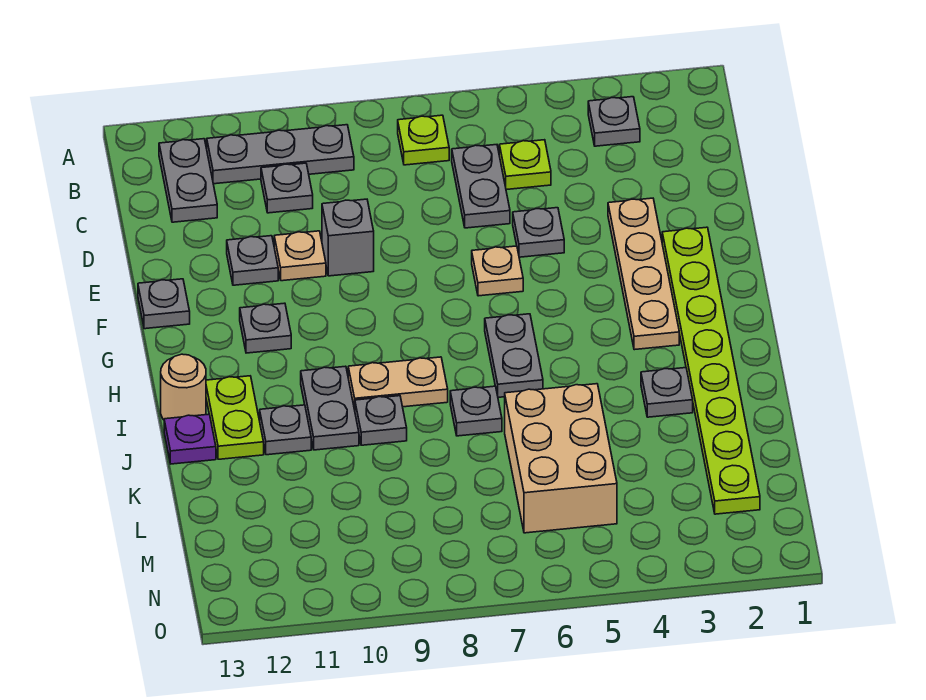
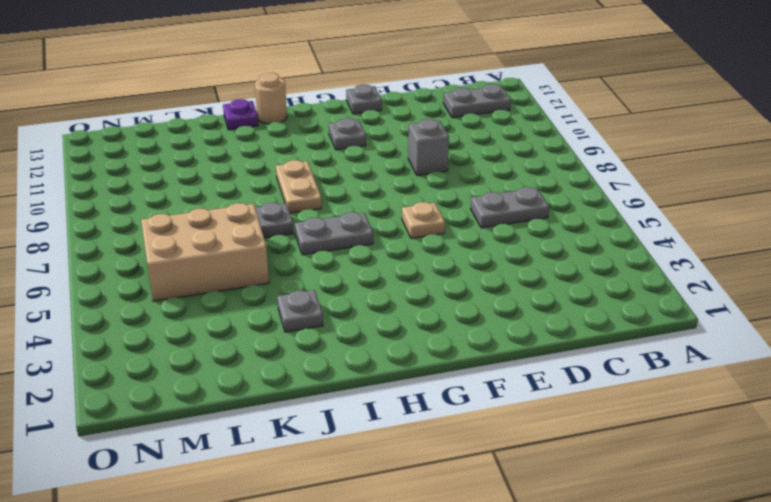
none -> grey plate B3 level 1
none -> lime plate B7 level 1
none -> grey plate B9:B11 level 1

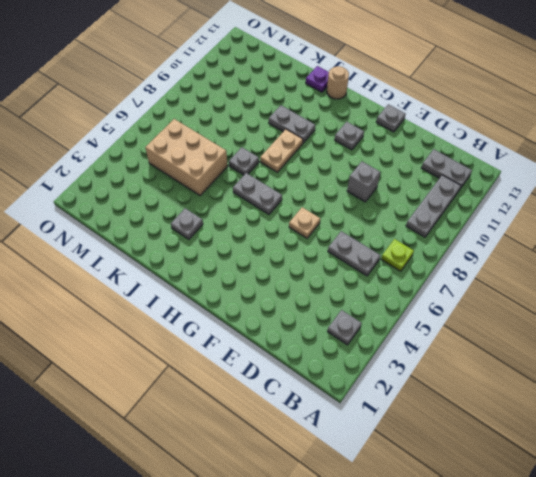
none -> lime plate C5 level 1
none -> grey plate C10 level 1
none -> tan plate E3:H3 level 1

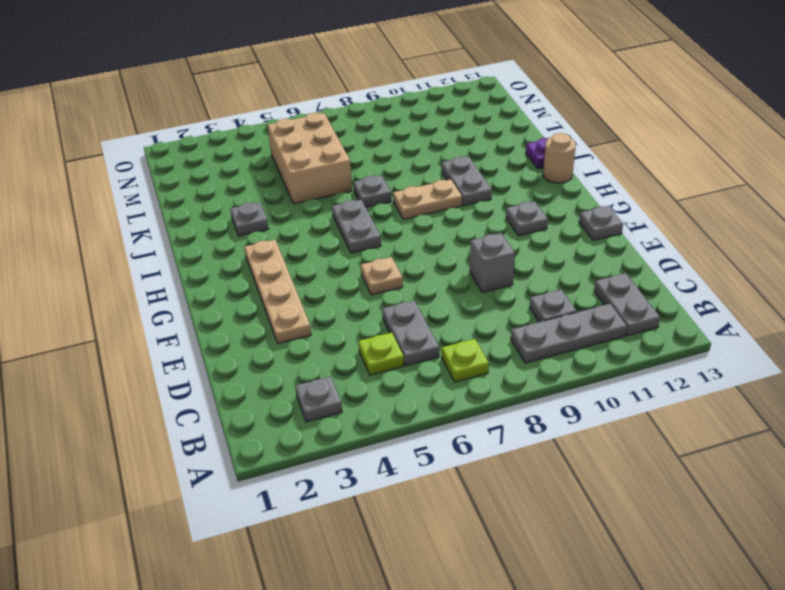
none -> grey plate E5 level 1
none -> tan plate E10 level 1
none -> grey plate E11 level 1

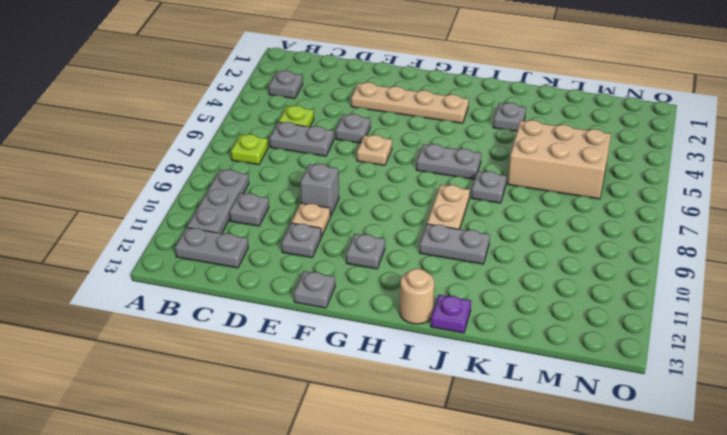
none -> lime plate F2:M2 level 1
none -> lime plate I12:J12 level 1
none -> grey plate J9 level 1

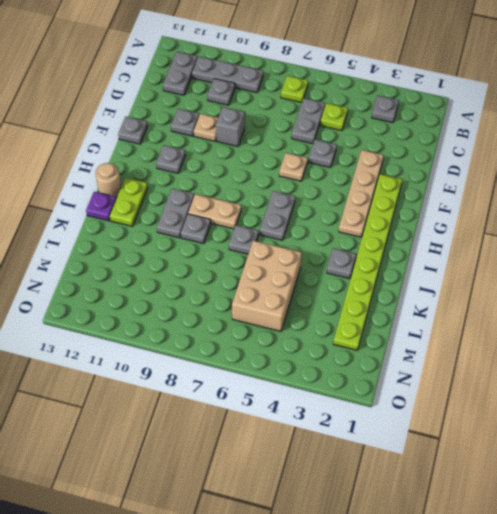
none -> grey plate J11 level 1

